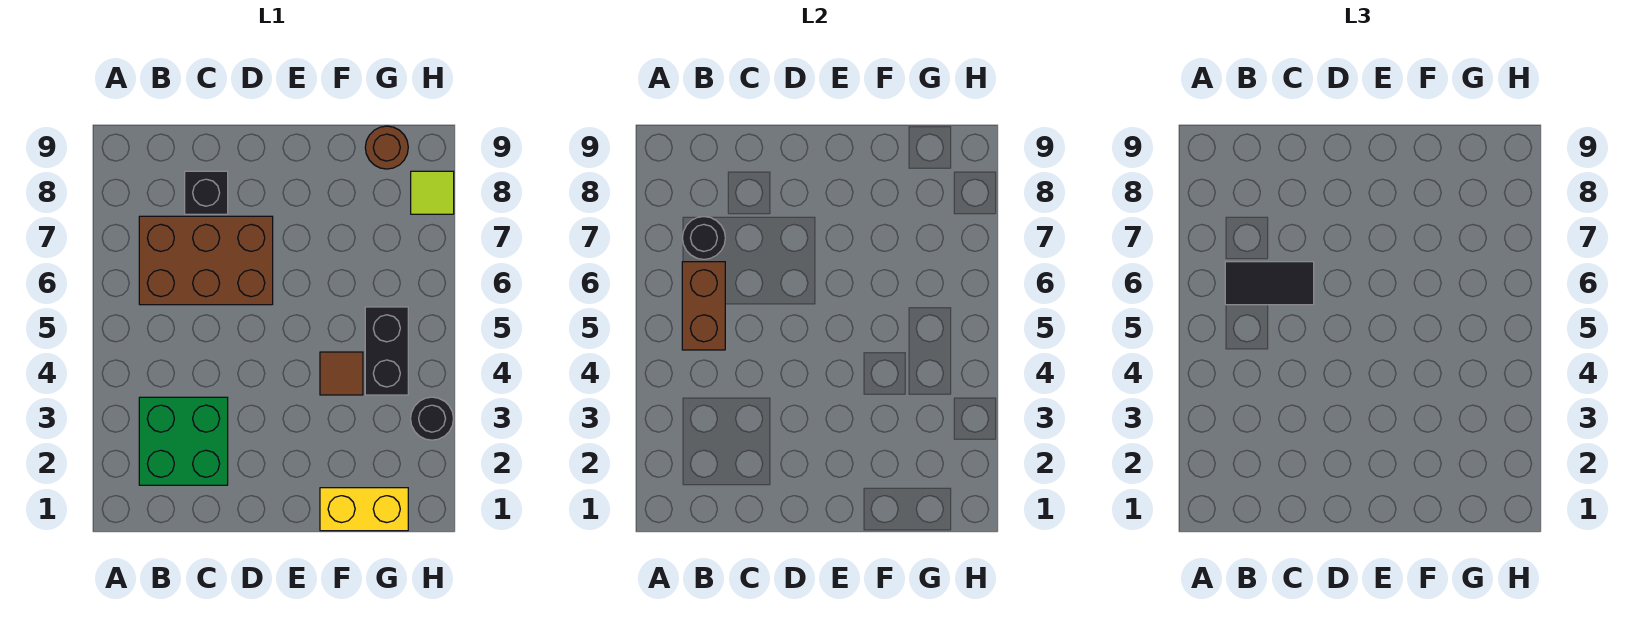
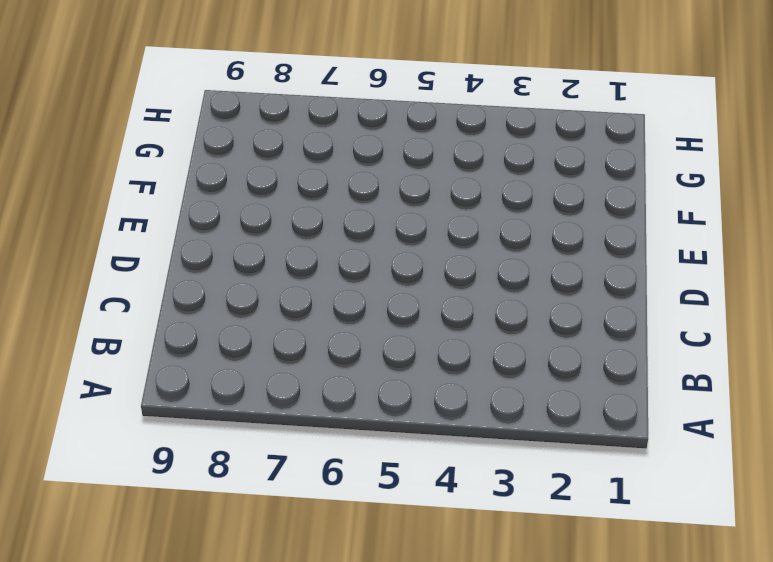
none -> green brick B2:C3 level 1
none -> brown brick B6:D7 level 1
none -> black brick C8 level 1

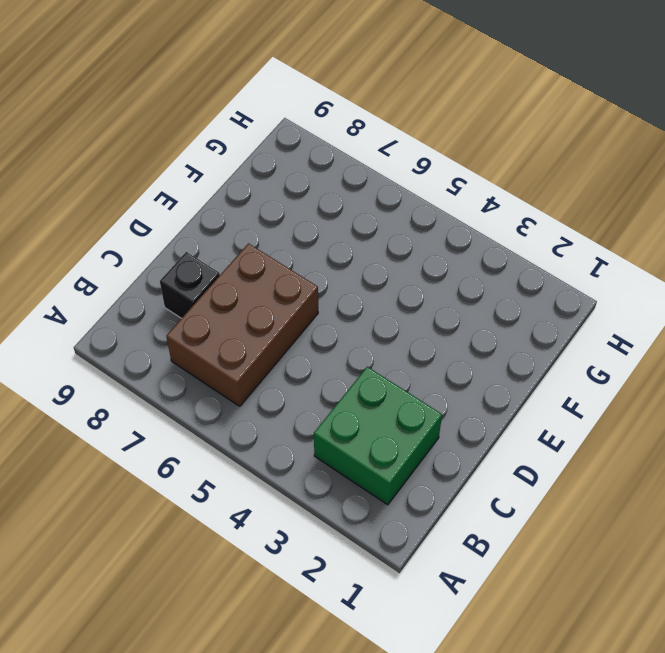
none -> yellow brick F1:G1 level 1
none -> brown tile F4 level 1
none -> black brick G4:G5 level 1

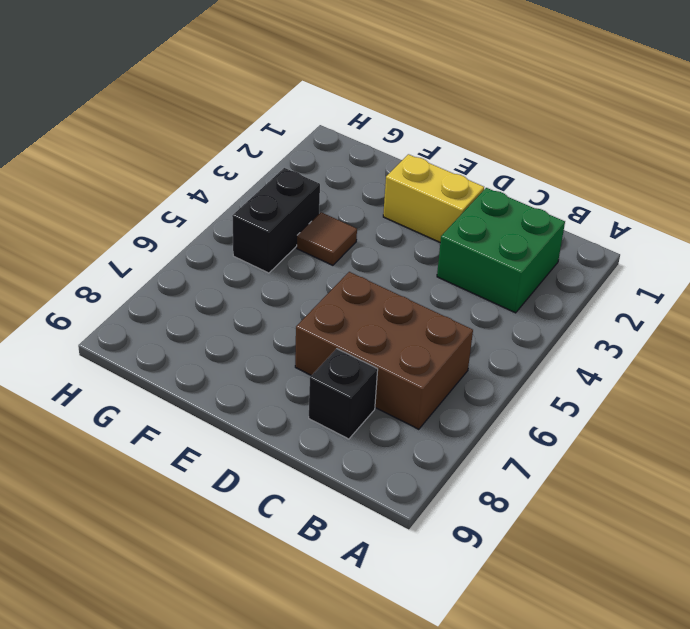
yellow brick D2:E2 level 1 -> yellow brick F1:G1 level 1
none -> brown round brick G9 level 1
none -> black round brick H3 level 1
none -> lime tile H8 level 1

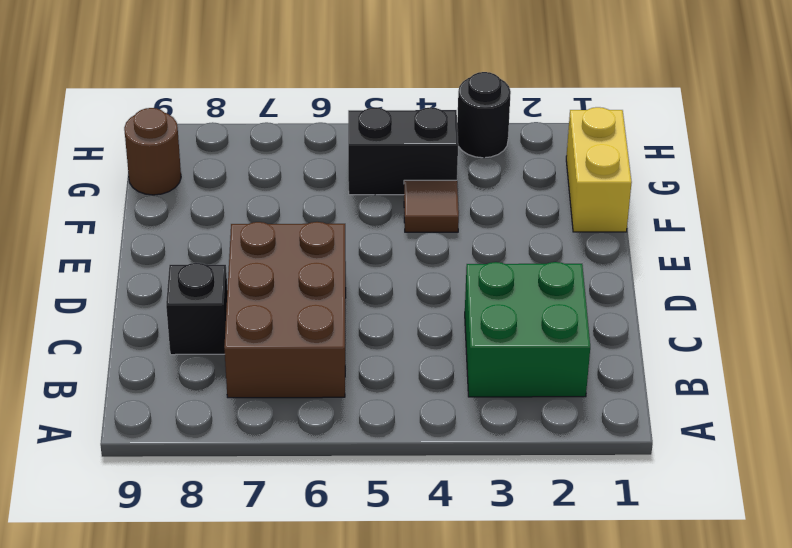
none -> lime tile H8 level 1
none -> brown brick B5:B6 level 2
none -> black round brick B7 level 2

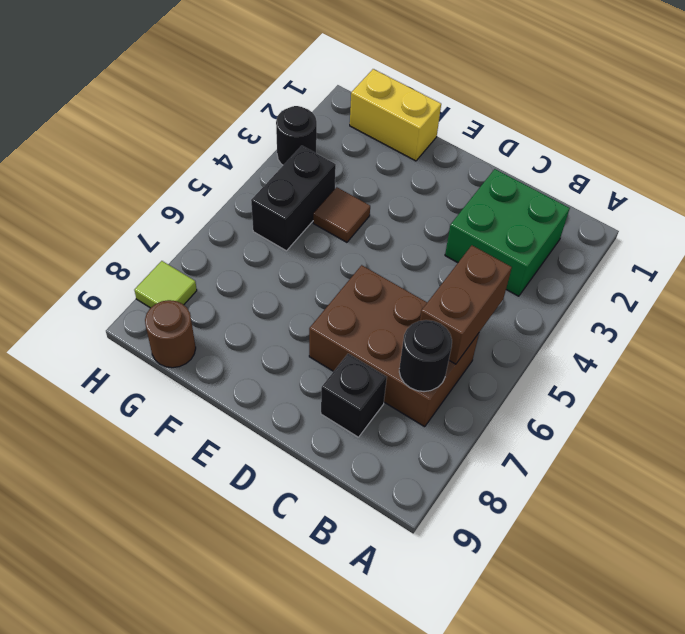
none -> black tile B6:C6 level 3

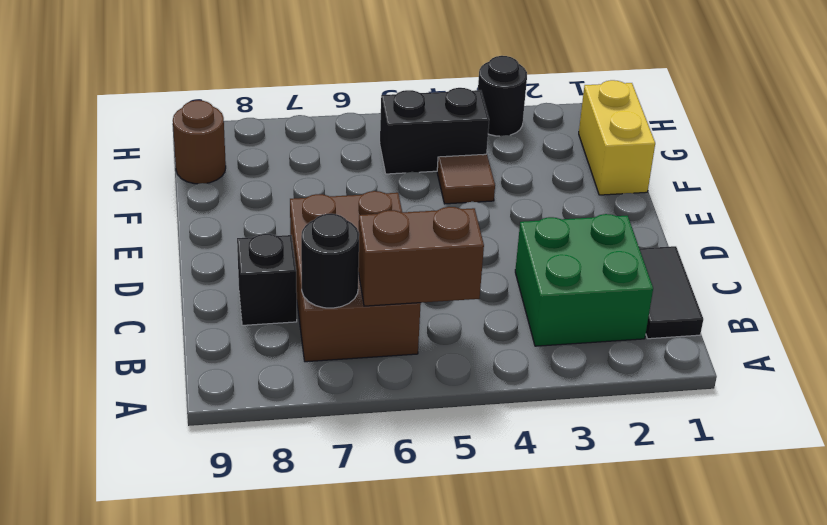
black tile B1:C1 level 1 -> black tile B6:C6 level 3
none -> lime tile H8 level 1

